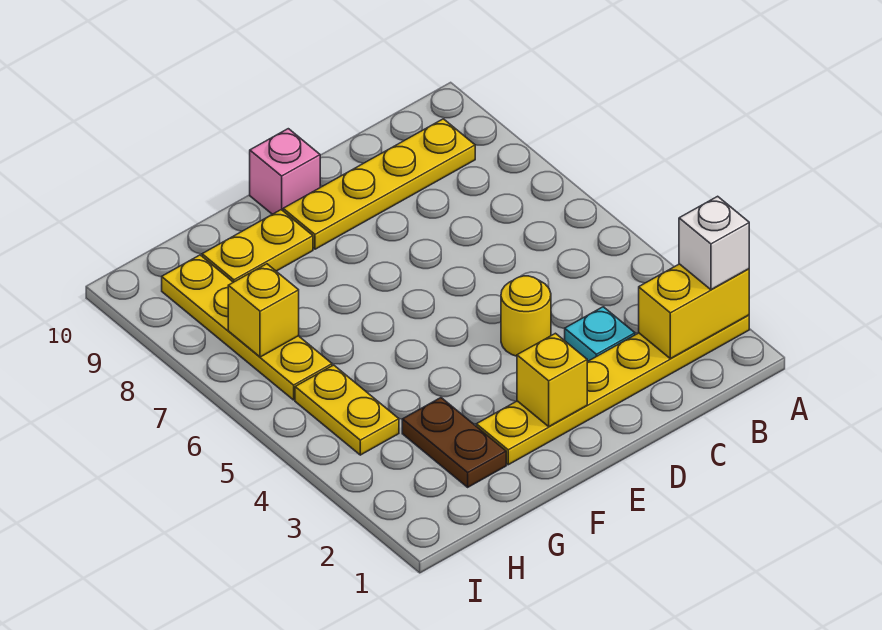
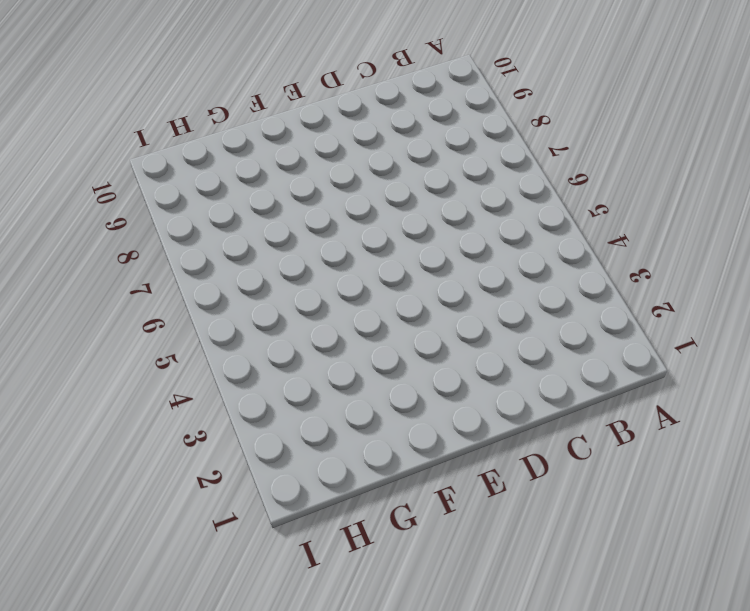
none -> yellow plate A2:F2 level 1
none -> yellow plate B9:E9 level 1
none -> cyan plate C3 level 1

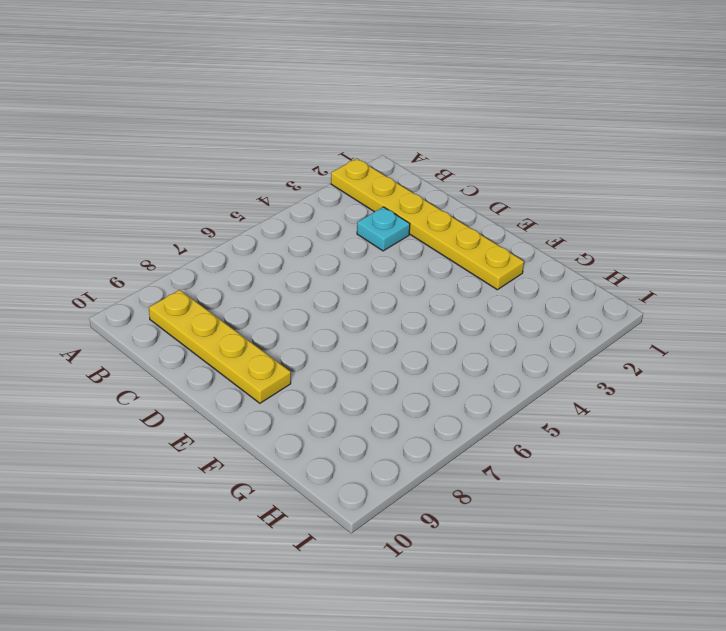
none -> yellow round brick D4 level 1
none -> pink brick E10 level 1
none -> yellow plate F9:G9 level 1

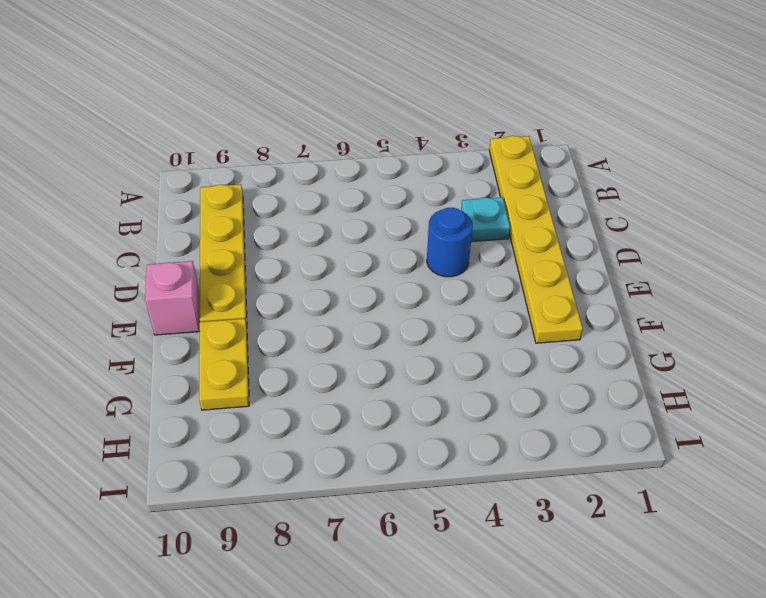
blue round brick D4 level 1 -> yellow round brick D4 level 1
none -> brown plate G2:G3 level 1
none -> yellow plate H4:H5 level 1
none -> yellow plate H6:H9 level 1

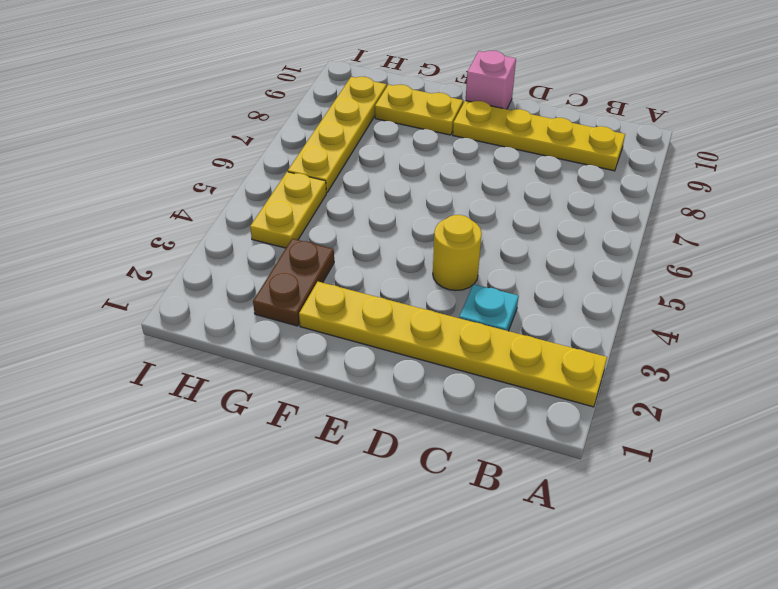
none -> yellow brick A2:B2 level 2
none -> yellow brick E2 level 2
none -> yellow brick H7 level 2

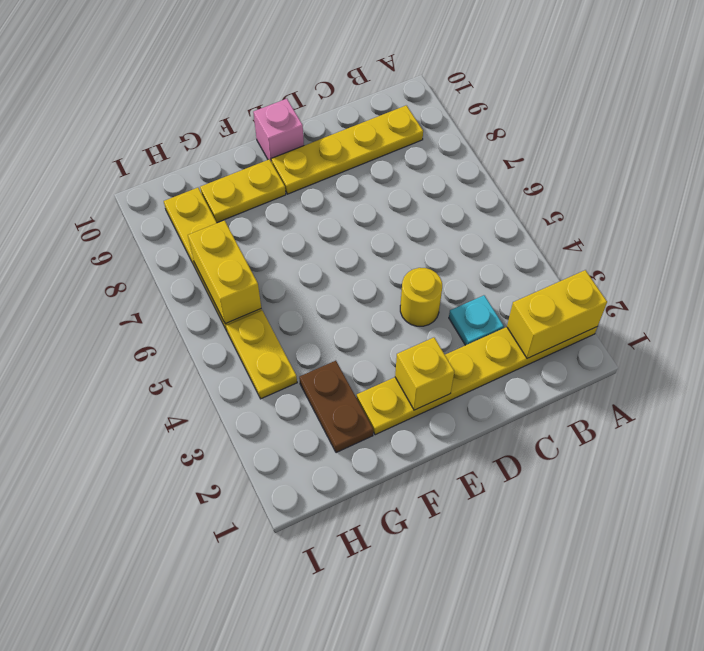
yellow brick H6:H7 level 2 -> yellow brick H7 level 2
none -> white brick A2 level 3

